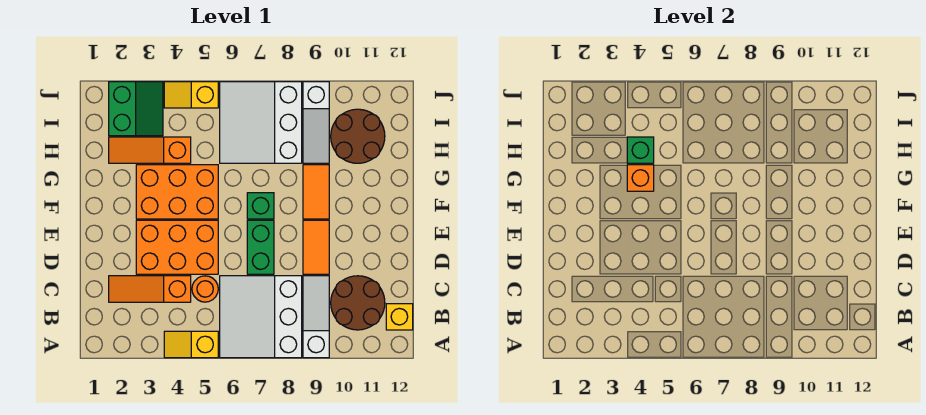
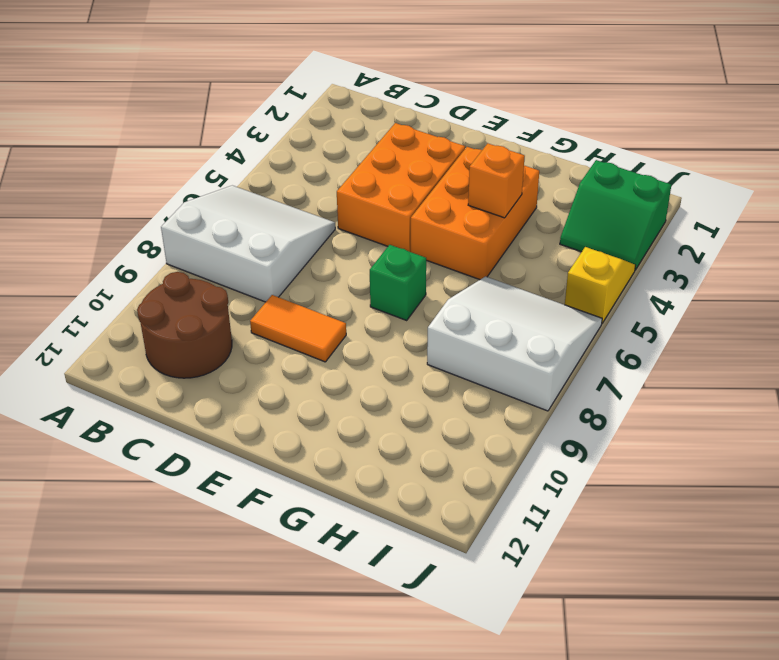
none -> yellow slope A4:A5 level 1 top 5
none -> white slope A9:C9 level 1 top A
none -> yellow brick B12 level 1

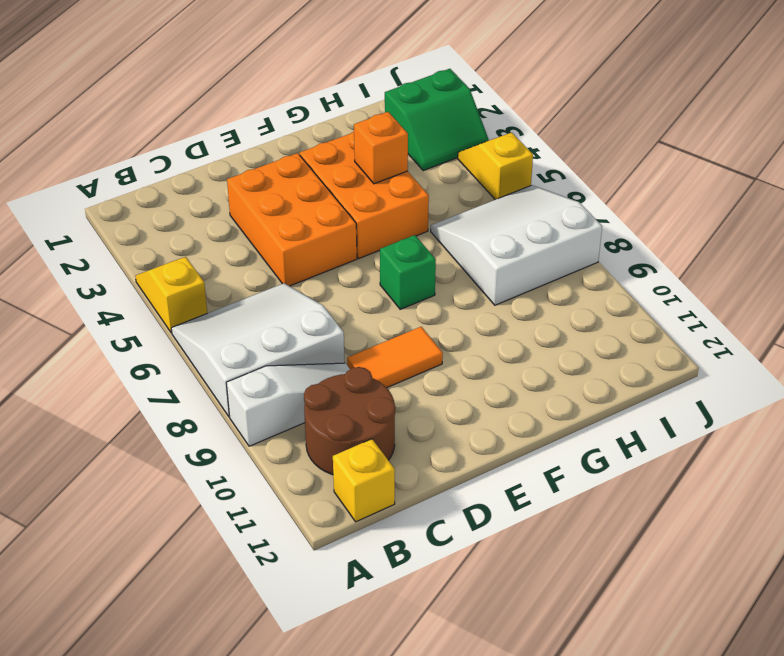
none -> orange slope C2:C4 level 1 top 4
none -> orange round brick C5 level 1
none -> green brick D7:E7 level 1

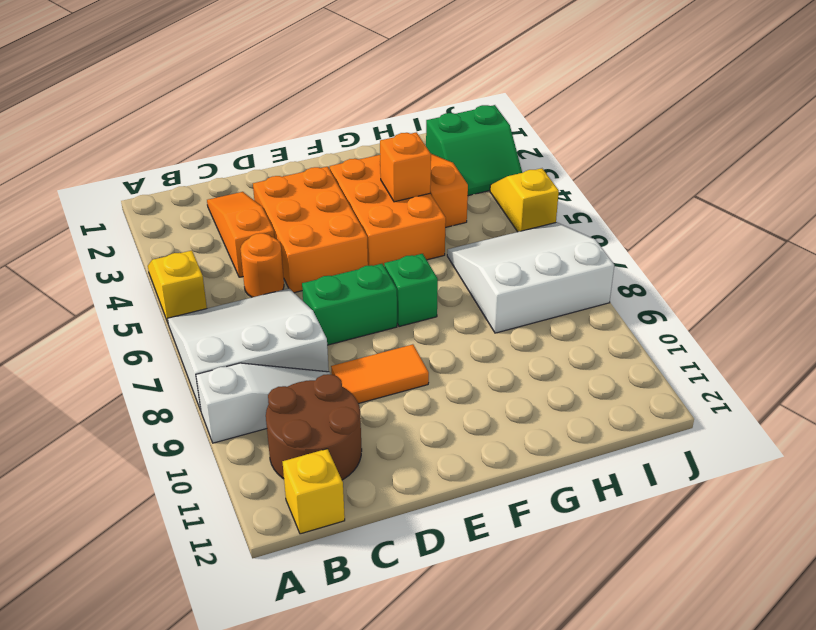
none -> orange tile F9:G9 level 1
none -> white slope H9:J9 level 1 top J
none -> brown round brick H10:I11 level 1

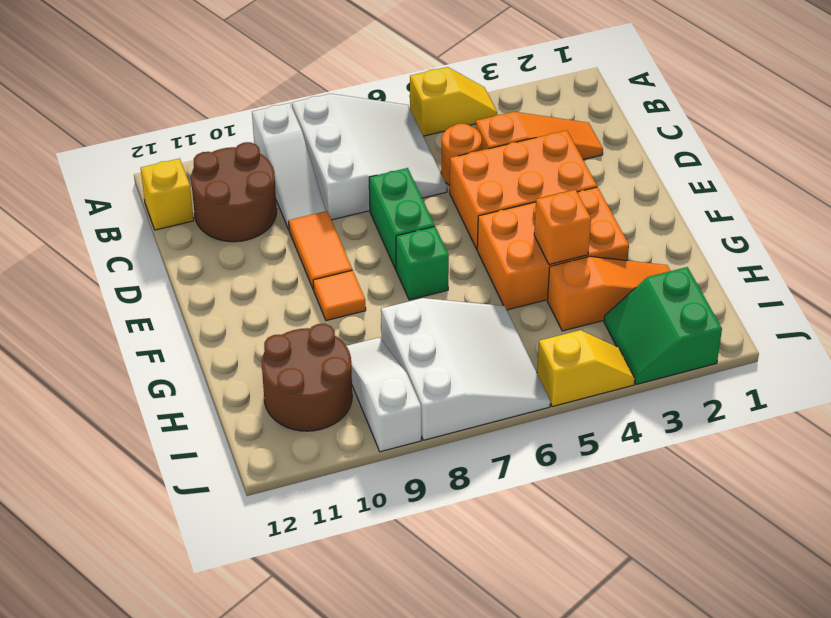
orange tile F9 level 1 -> orange tile F9:G9 level 1
none -> green brick H4 level 2

